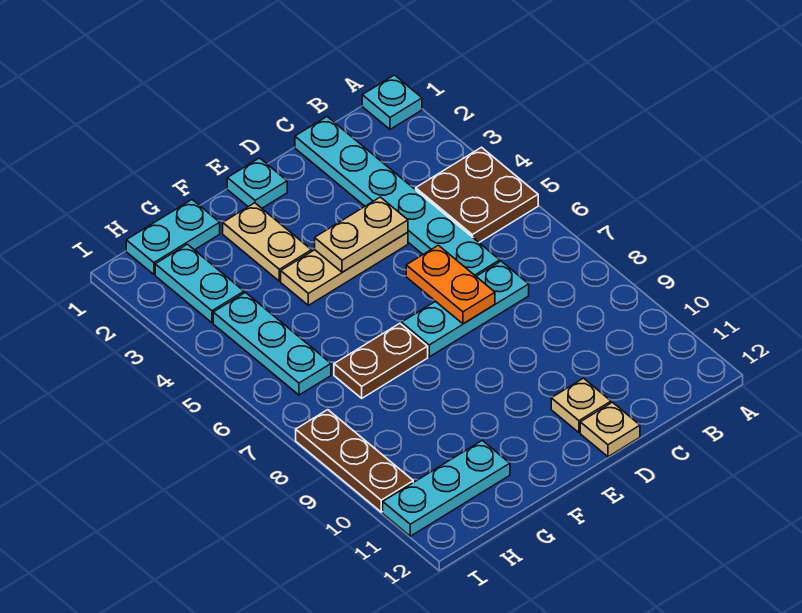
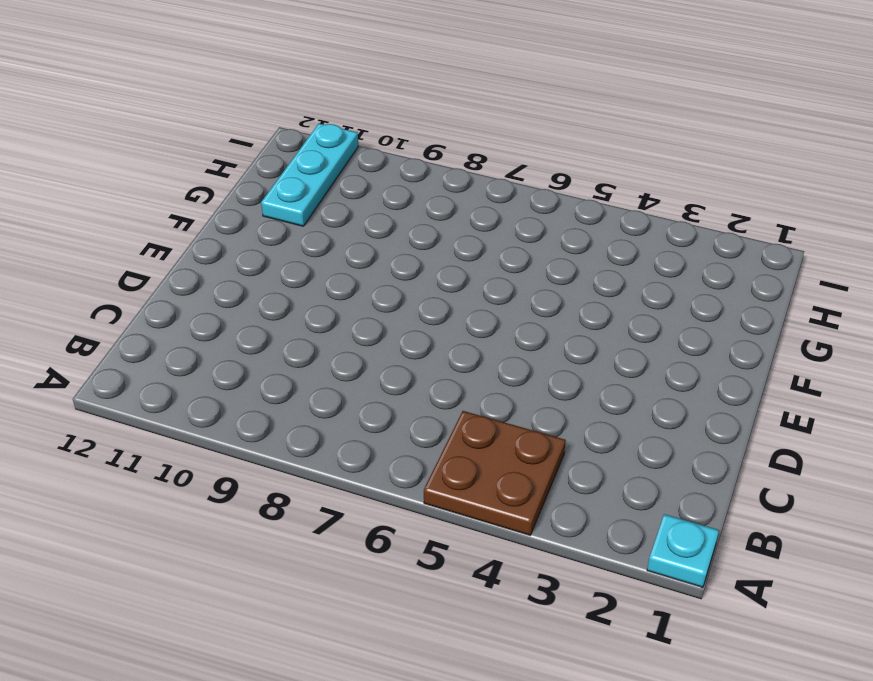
none -> cyan plate C1:C6 level 1
none -> cyan plate C7:E7 level 1
none -> tan plate D4:F4 level 1

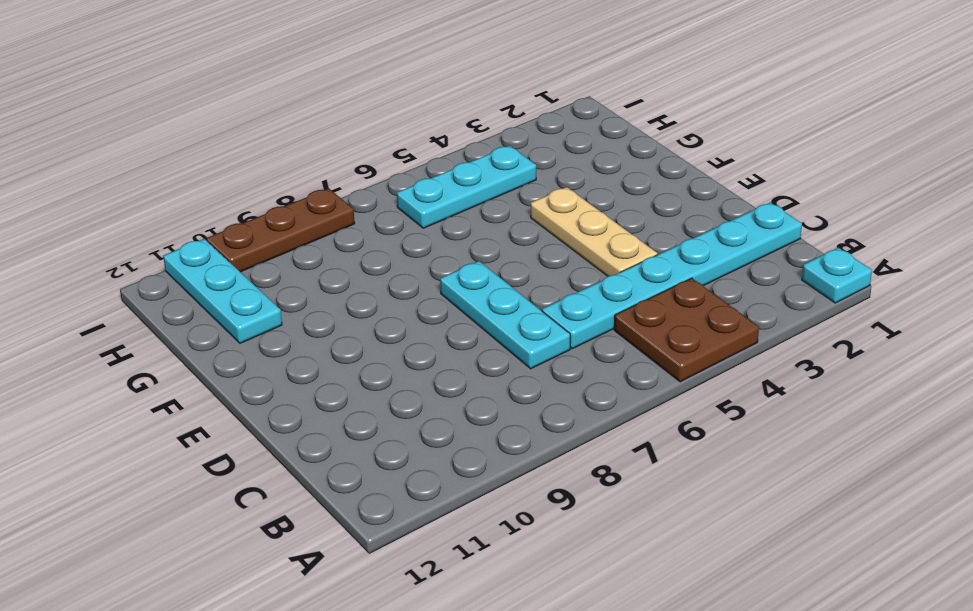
none -> tan plate D11 level 1
none -> tan plate D12 level 1
none -> cyan plate E1 level 1

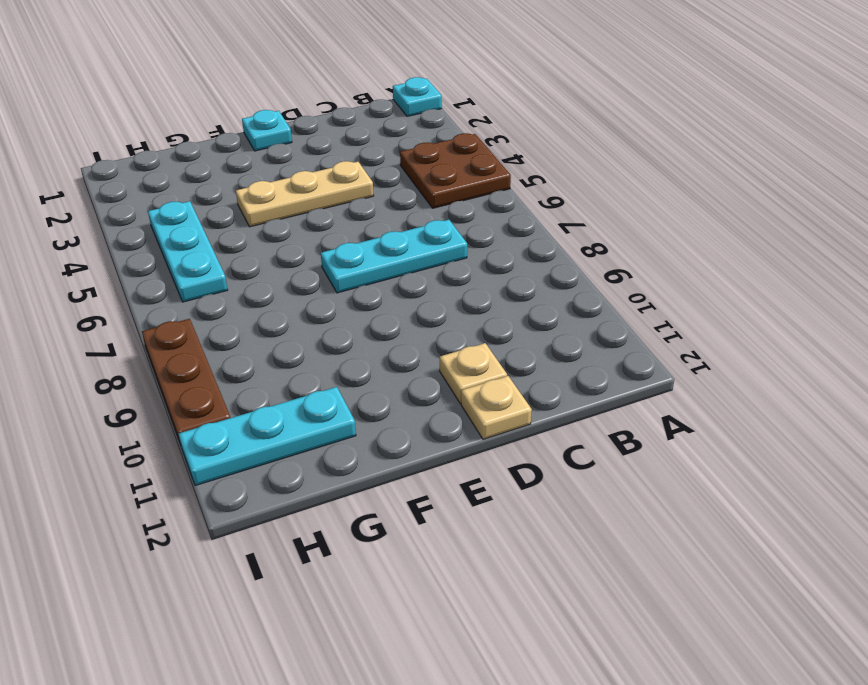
none -> cyan plate C1:C6 level 1
none -> tan plate F2:F3 level 1
none -> brown plate F7:G7 level 1

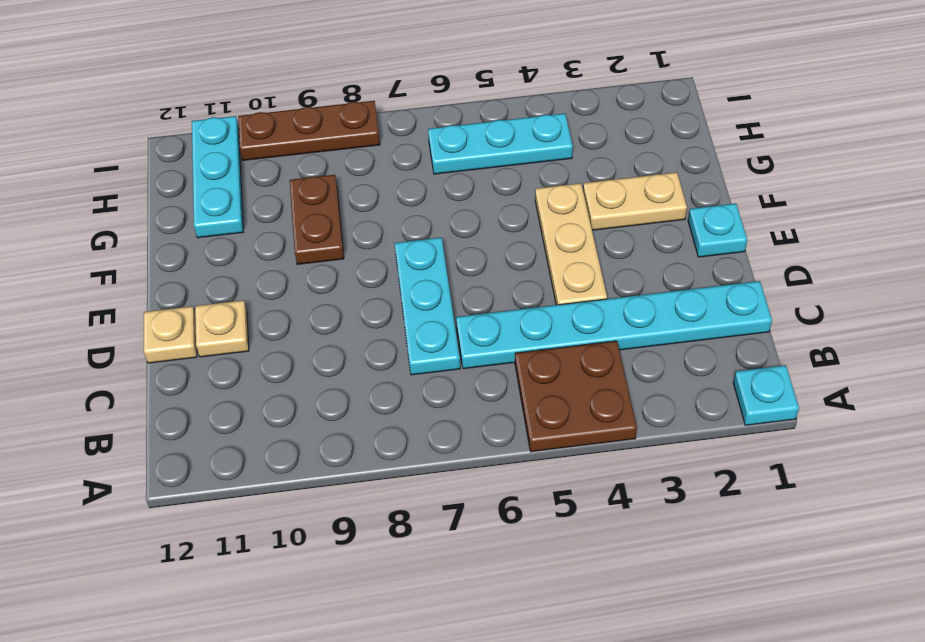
brown plate F9:G9 level 1 -> brown plate F7:G7 level 1
none -> cyan plate G1:H1 level 1
none -> cyan plate H2:H3 level 1
none -> tan plate D4:E4 level 2

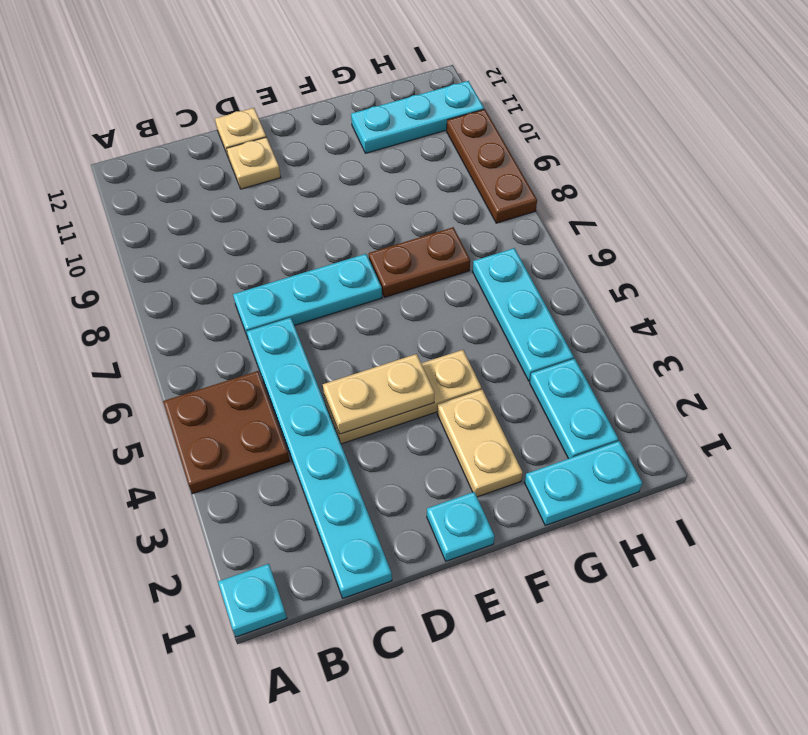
none -> orange plate D6:D7 level 2

